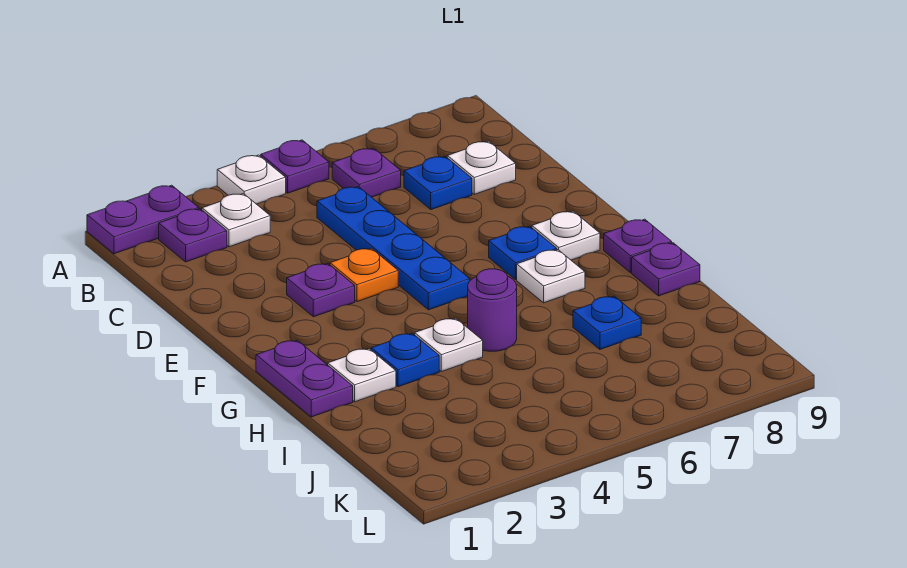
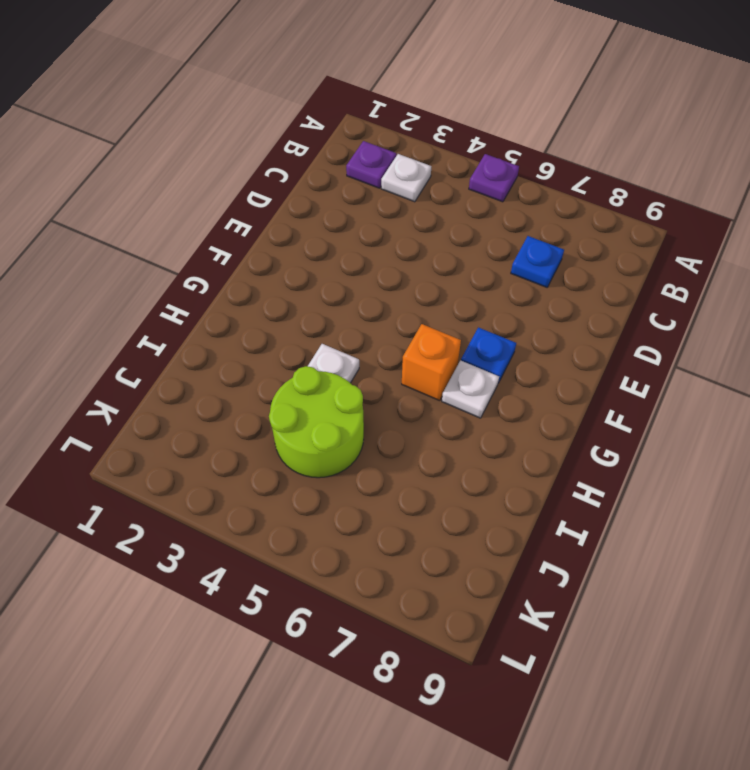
orange brick G6 level 1 -> none
lime round brick I4:J5 level 1 -> none
none -> purple plate A1:A2 level 1
none -> white plate A4 level 1
none -> purple plate B6 level 1

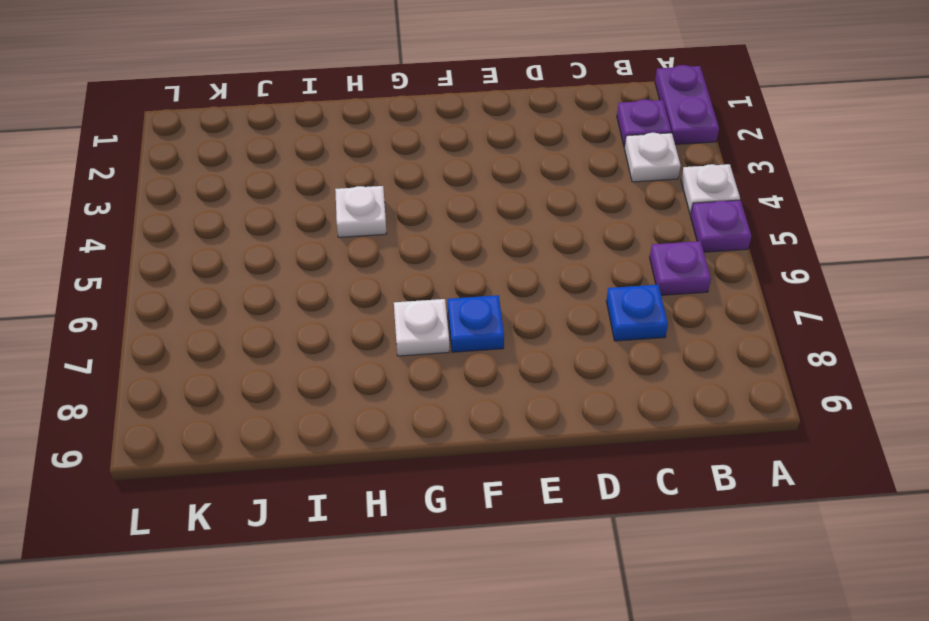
none -> blue plate C5:F5 level 1
none -> white plate C8 level 1
none -> purple plate E3 level 1

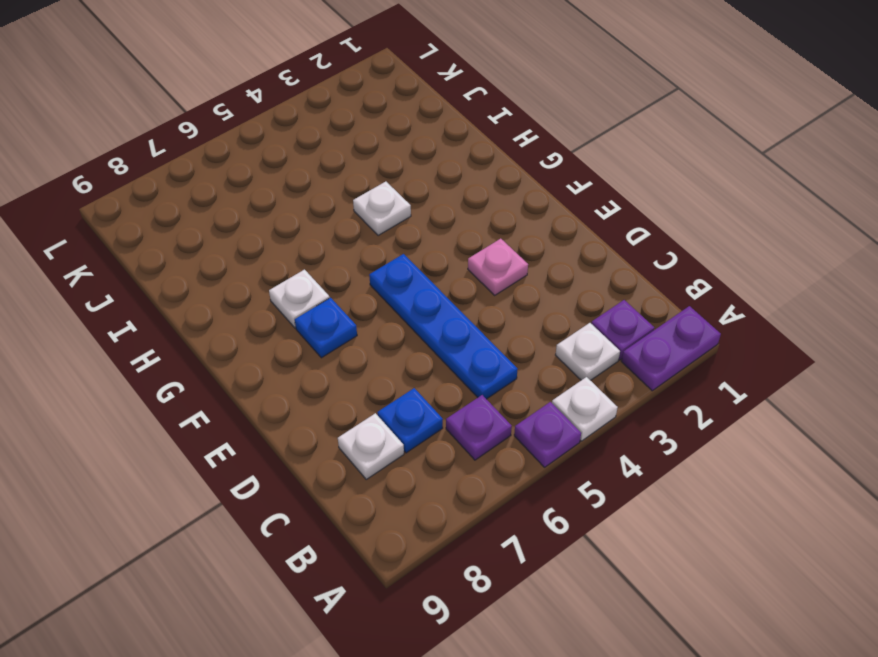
pink plate E3 level 1 -> purple plate E3 level 1
none -> orange plate E4 level 1
none -> white plate F8 level 1
none -> purple plate G1:H1 level 1

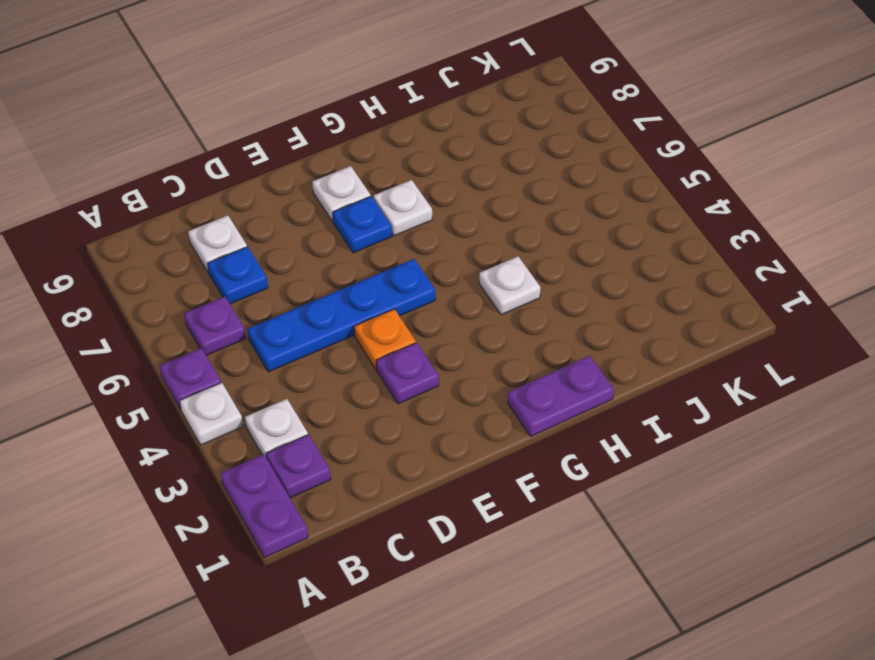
none -> purple plate G9 level 1
none -> white plate H2 level 1
none -> blue plate H3 level 1

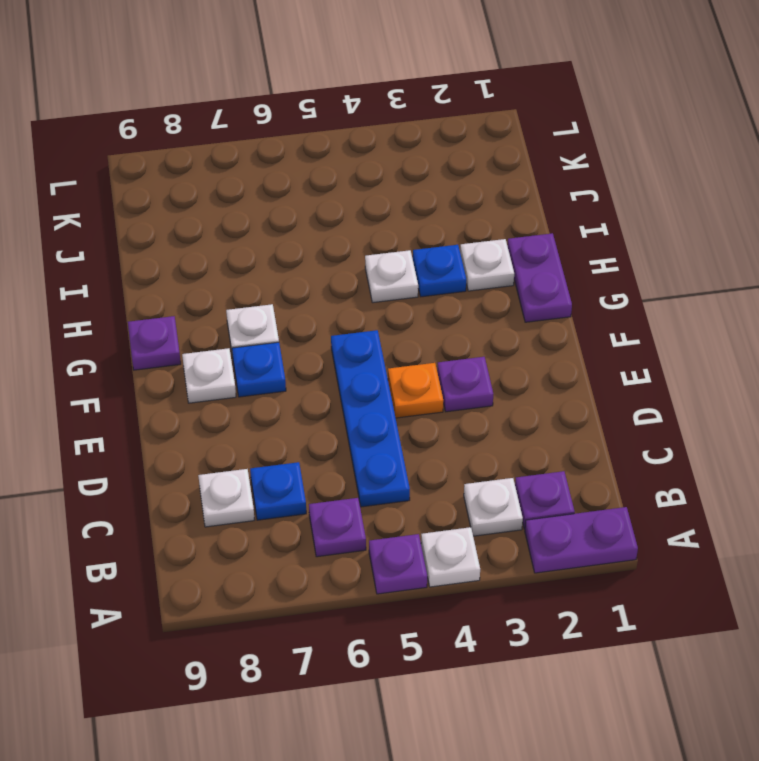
none -> purple round brick H5 level 1
none -> purple plate H9 level 1
none -> blue plate I7 level 1

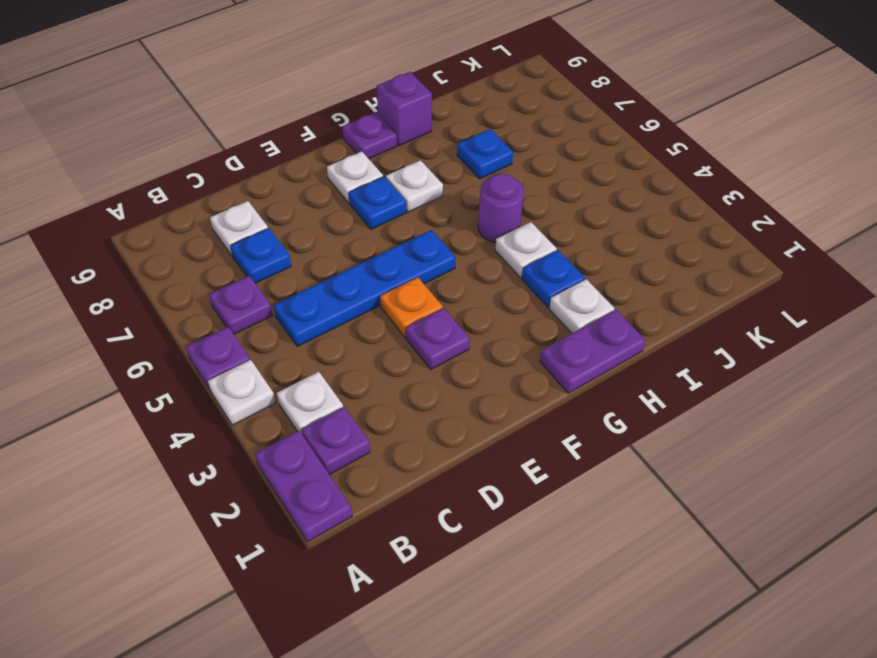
purple brick H9 level 1 -> purple plate H9 level 1

